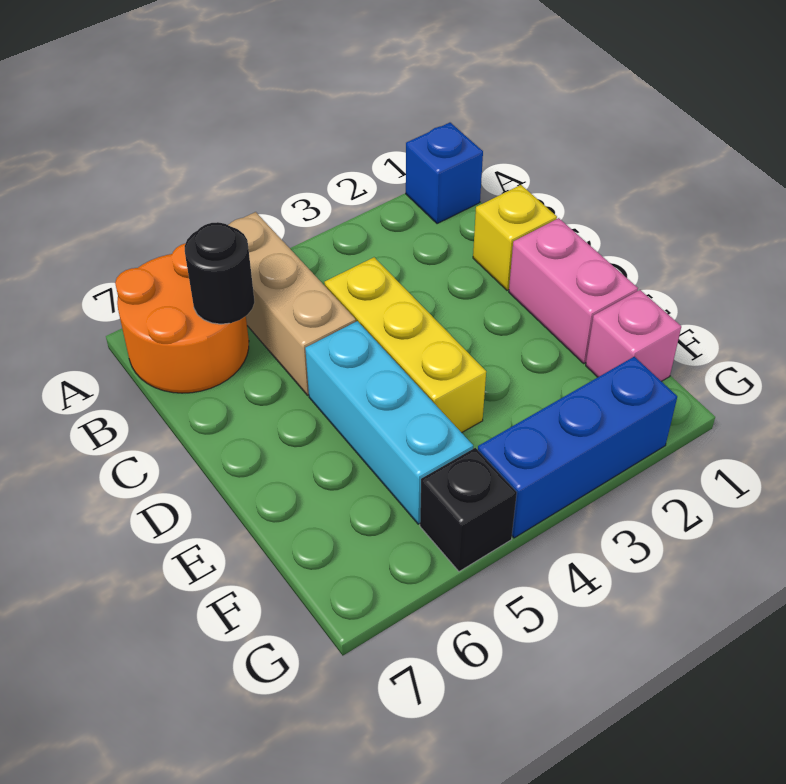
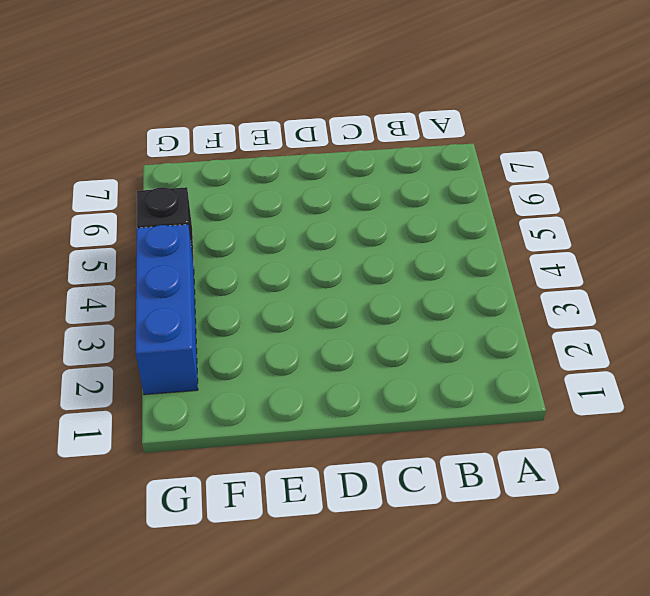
none -> blue brick A1 level 1
none -> tan brick A5:C5 level 1

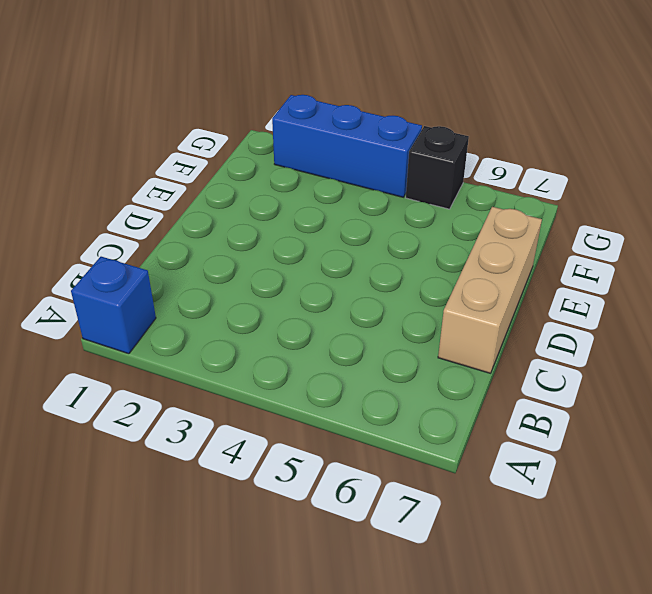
tan brick C7:E7 level 1 -> tan brick A5:C5 level 1
none -> orange round brick A6:B7 level 1
none -> yellow brick C1 level 1

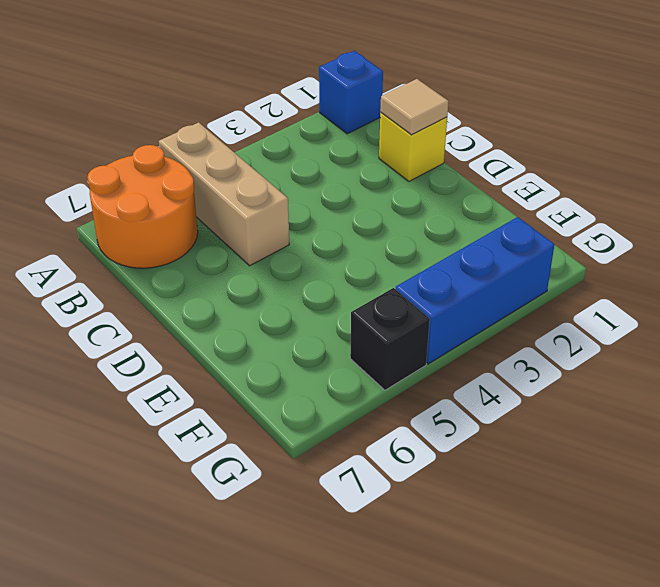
tan tile C1 level 2 -> none
none -> yellow brick C4:E4 level 1
none -> pink brick D1:E1 level 1

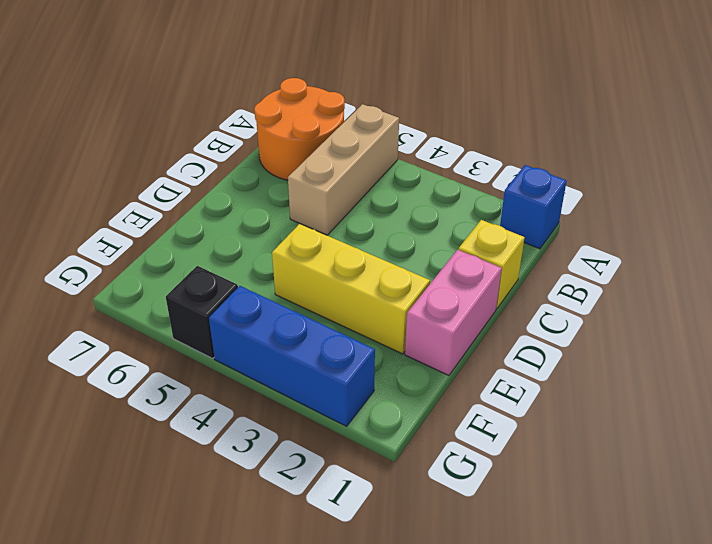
yellow brick E2:E4 level 1 -> yellow brick C4:E4 level 1
none -> cyan brick D5:F5 level 1
none -> pink brick F1 level 1

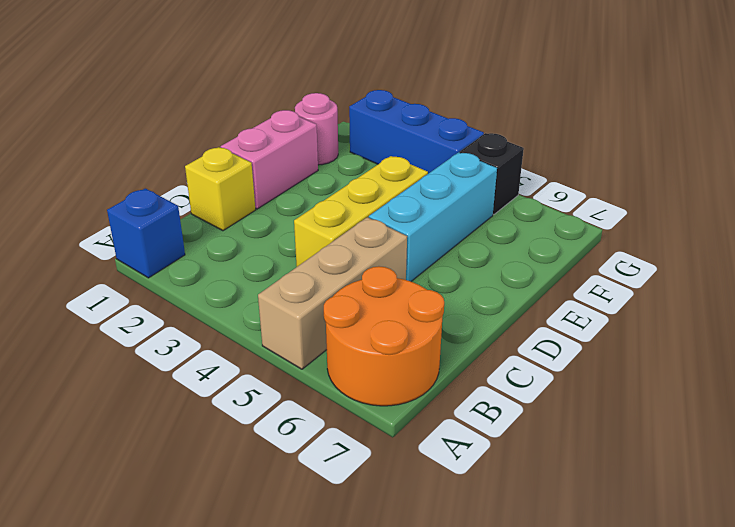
pink round brick F1 level 1 -> pink brick F1 level 1
none -> black round brick B6 level 2

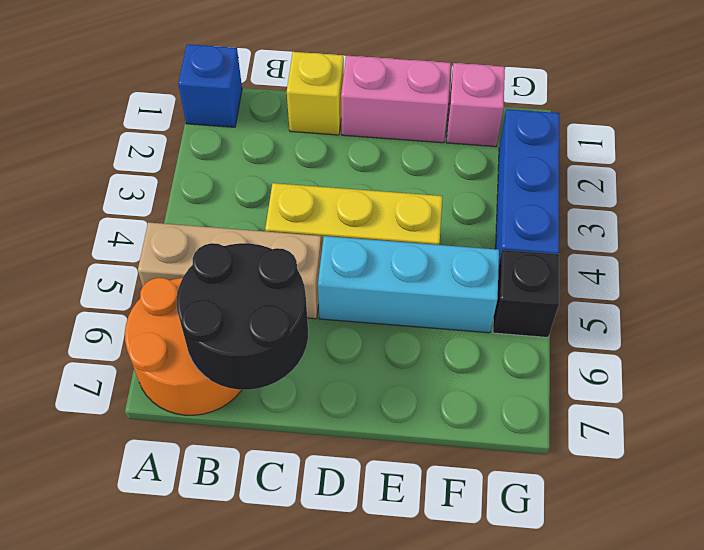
black round brick B6:C7 level 2 -> black round brick B6 level 2

